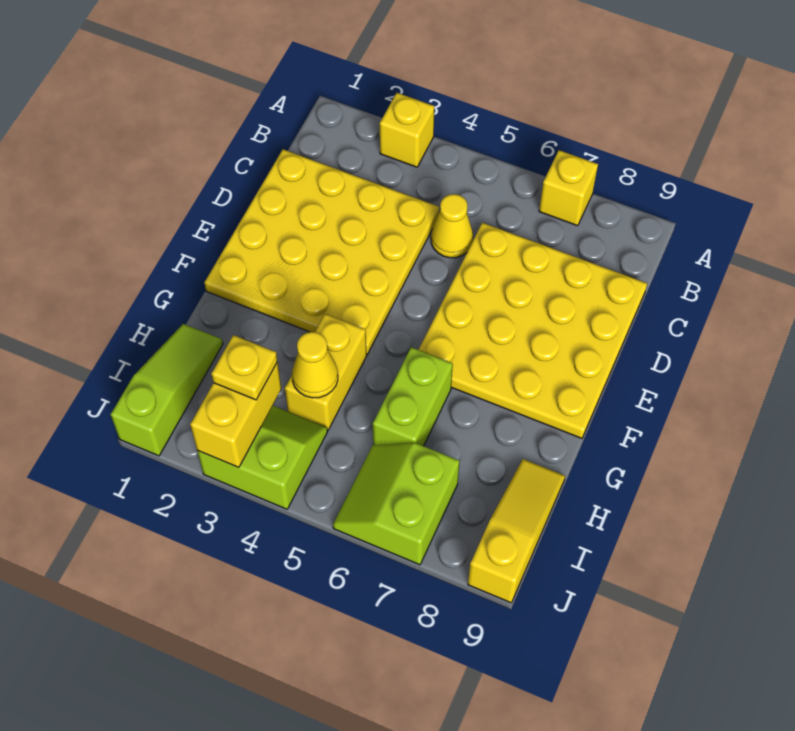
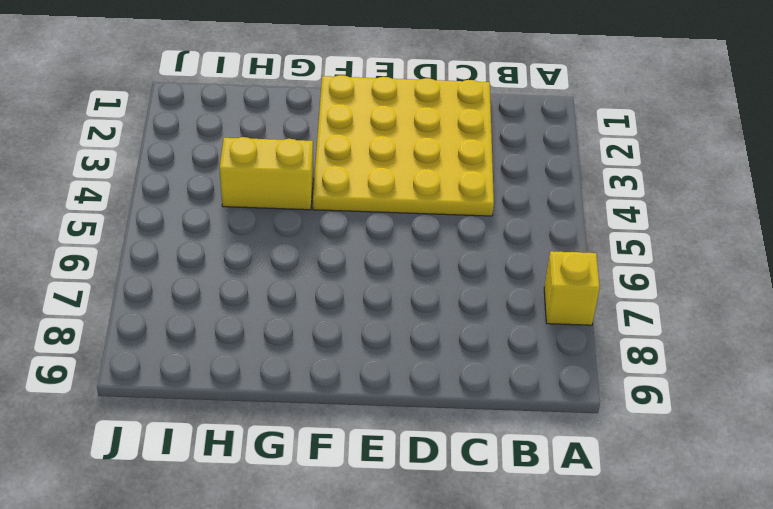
none -> yellow brick A3 level 1
none -> yellow cone C5 level 1
none -> yellow plate C6:F9 level 1

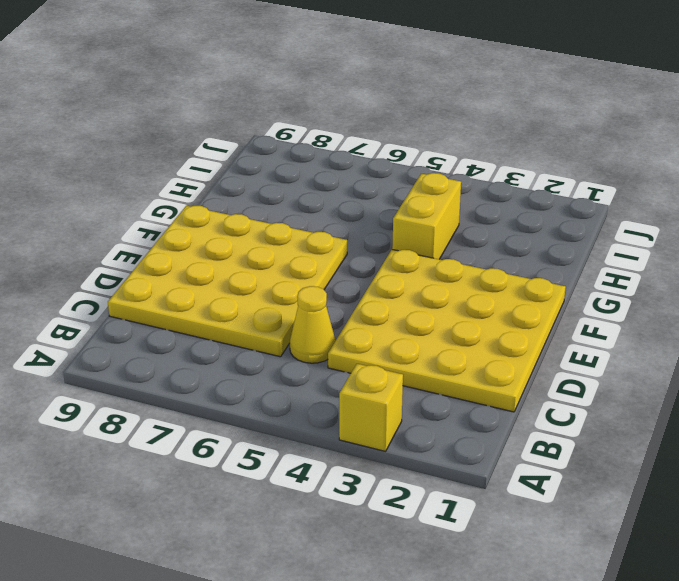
none -> yellow brick A7 level 1
none -> lime brick G6:H6 level 1
none -> lime slope H1:J1 level 1 top J

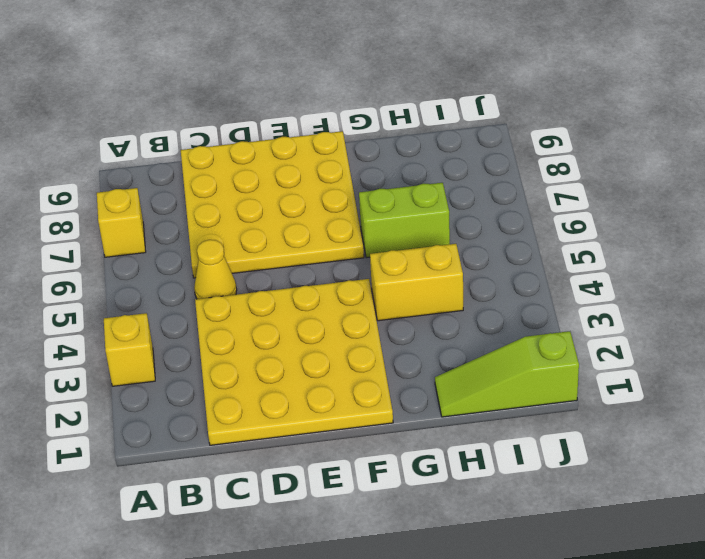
none -> yellow slope H9:J9 level 1 top J
none -> lime slope I3:J4 level 1 top J
none -> lime slope I6:J7 level 1 top 7

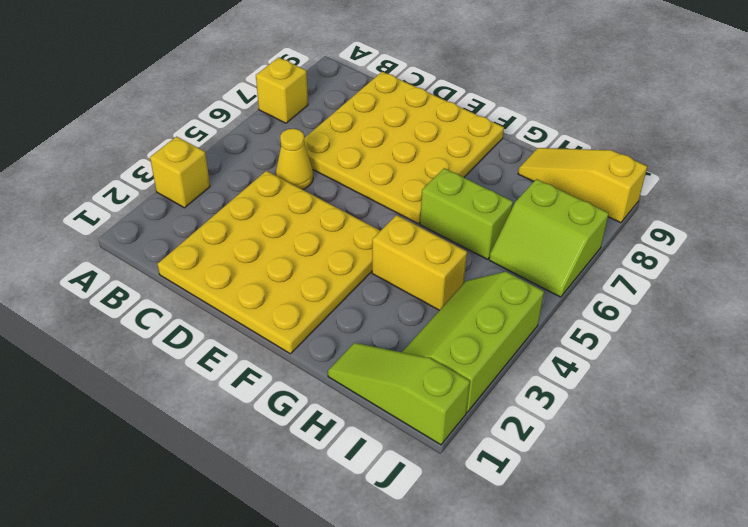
lime slope I2:J4 level 1 top J -> lime slope I3:J4 level 1 top J
none -> yellow cone H4 level 2
none -> yellow brick I3:J3 level 2
none -> yellow plate I3 level 3

